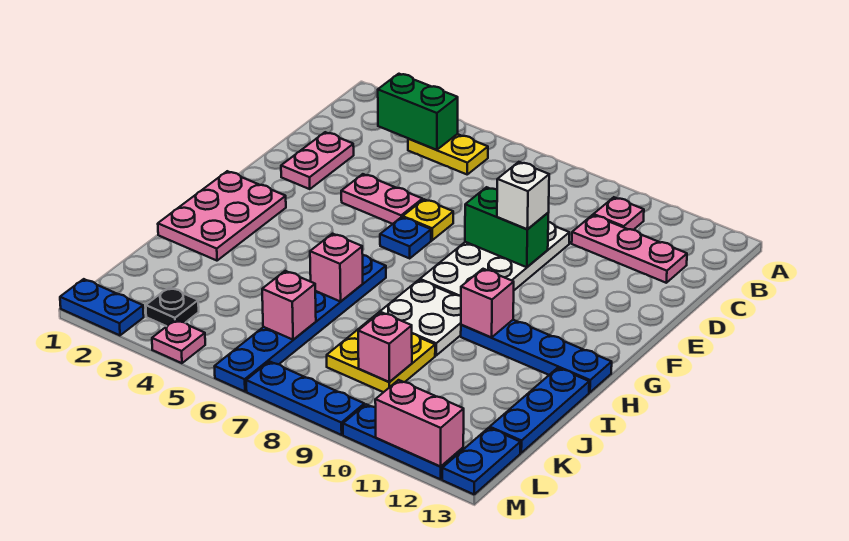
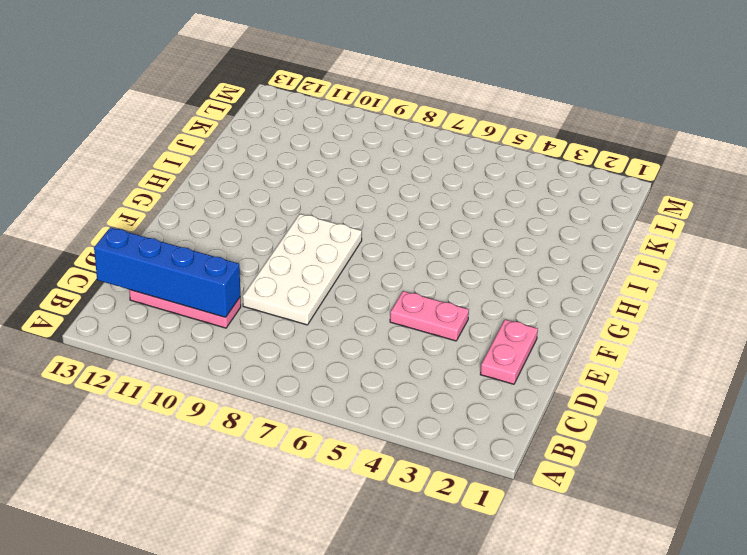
blue brick C10:C13 level 2 -> none
none -> yellow plate B4:B5 level 1
none -> pink plate B10 level 1
none -> yellow plate E6 level 1

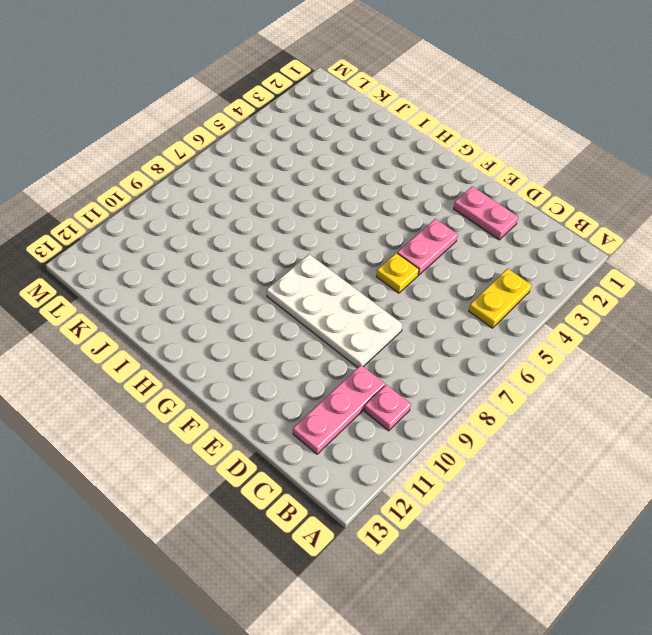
none -> blue plate F6 level 1
none -> pink plate G1:I2 level 1
none -> blue plate H6:M6 level 1

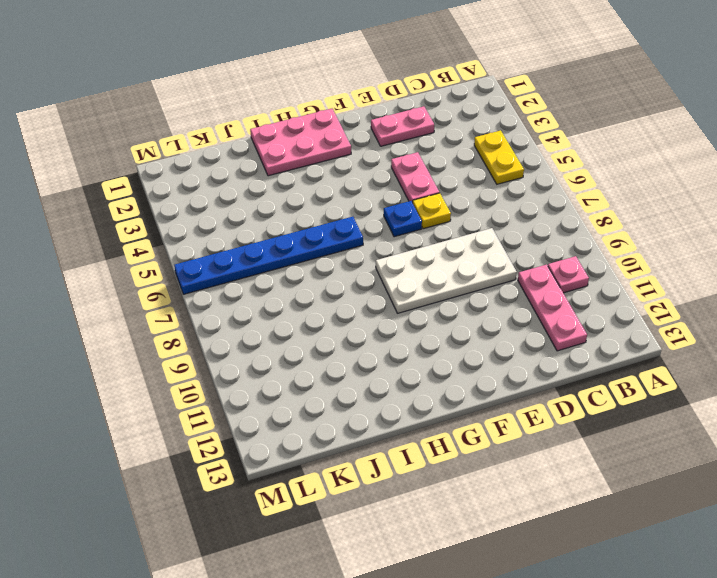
none -> white plate H8:I9 level 1
none -> blue plate H10:H13 level 1
none -> blue plate I13:K13 level 1

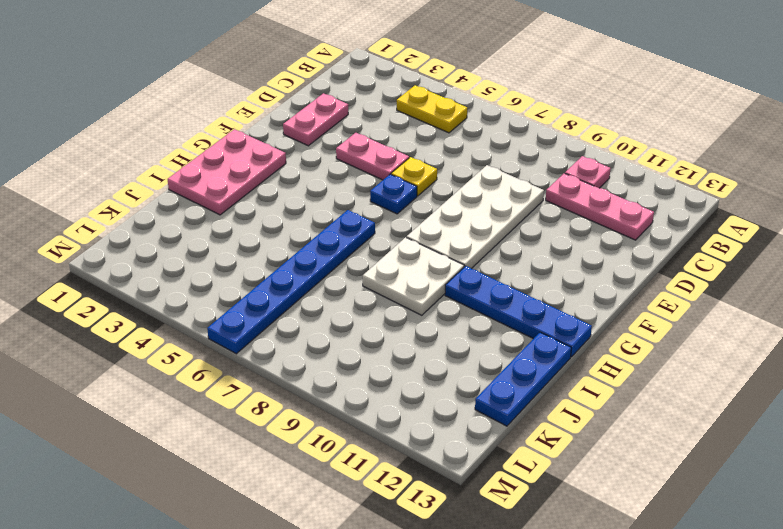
none -> yellow plate J8:K9 level 1
none -> black plate L3 level 1
none -> blue plate L13:M13 level 1

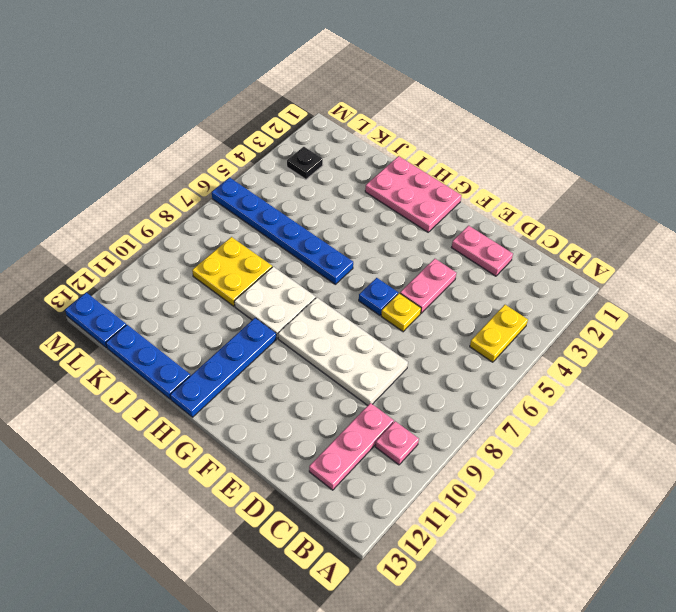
none -> blue plate M1:M2 level 1
none -> pink plate M4 level 1
none -> blue plate M7:M9 level 1

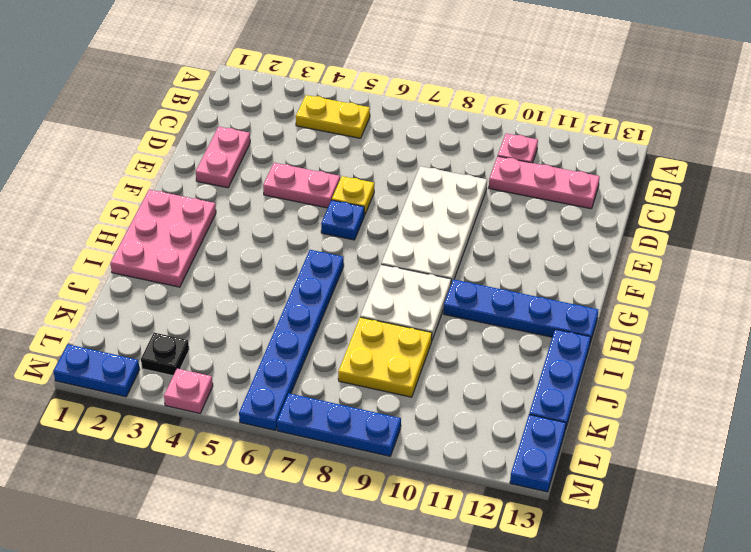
none -> blue plate M10:M12 level 1
none -> green brick B3:B4 level 2
none -> green brick E8:E9 level 2

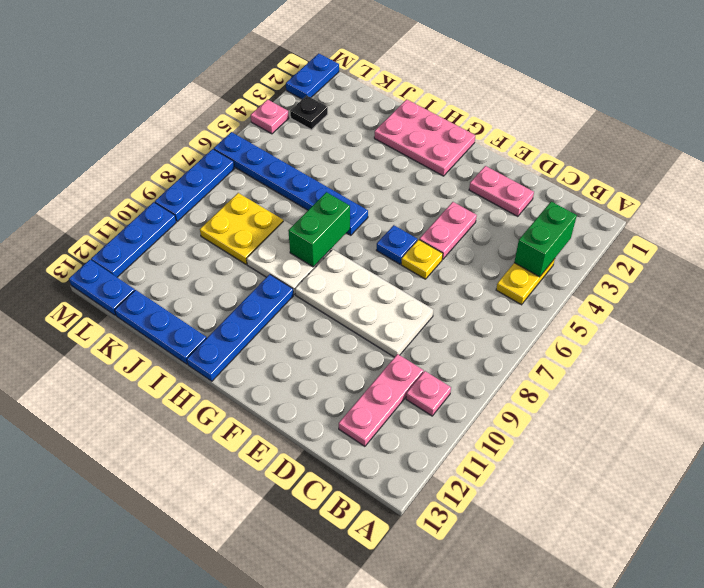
green brick H7:H8 level 2 -> green brick E8:E9 level 2
none -> pink brick H10 level 2
none -> pink brick I6 level 2
none -> pink brick K6 level 2

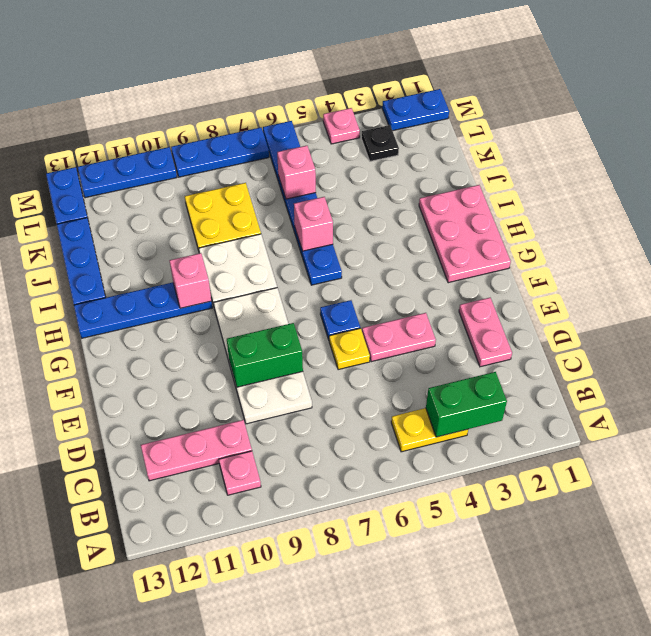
none -> pink brick K9 level 2
none -> pink brick M11:M12 level 2
none -> white brick E9 level 3

